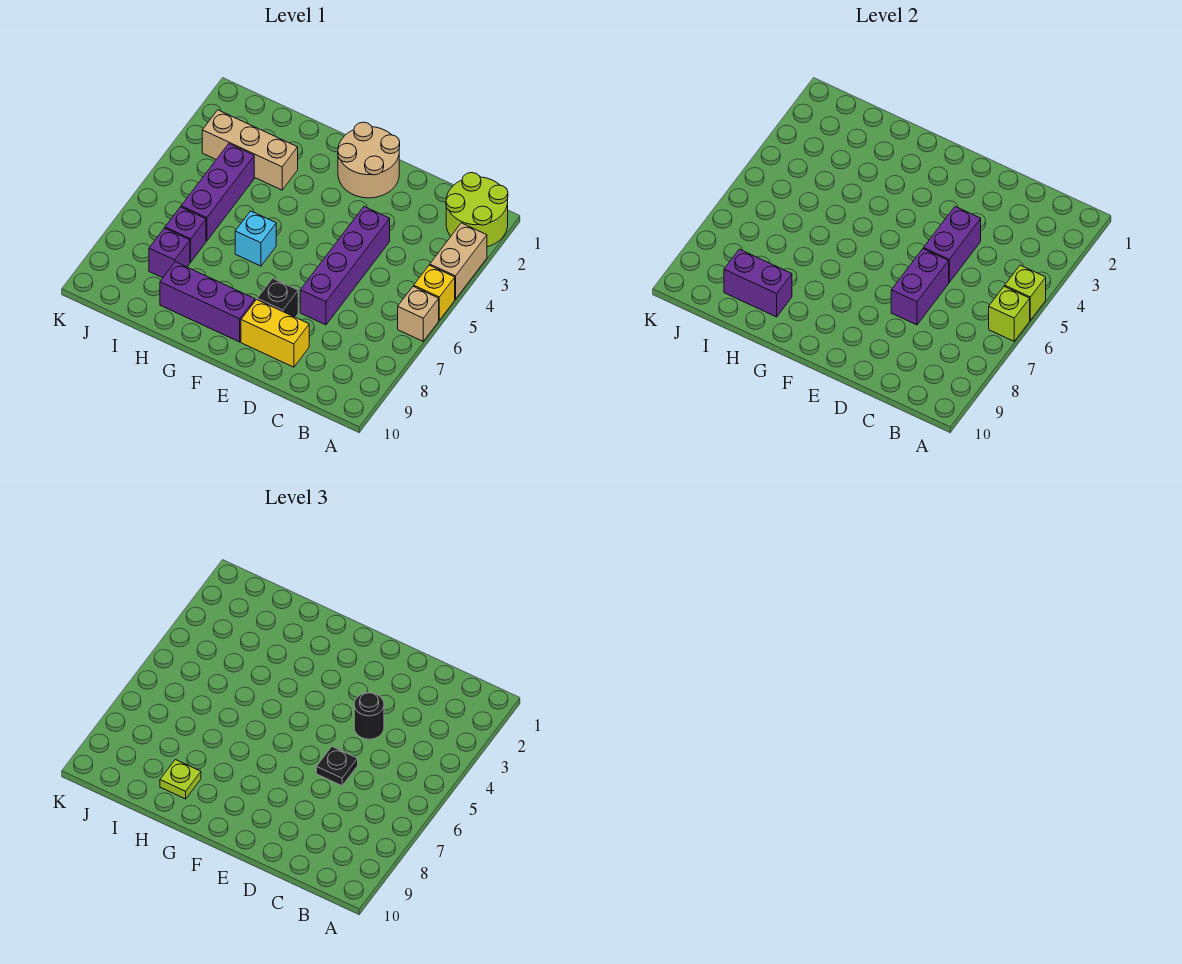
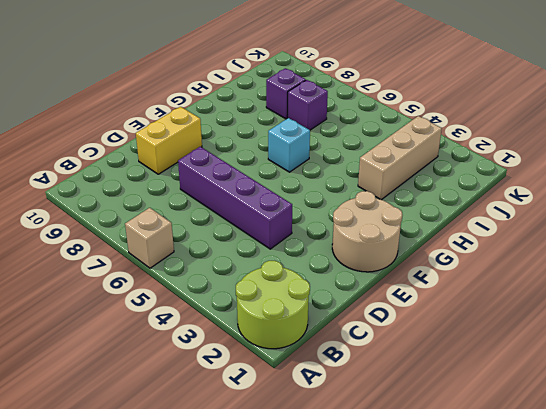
none -> tan brick A3:A4 level 1
none -> yellow brick A5 level 1
none -> black brick E8 level 1

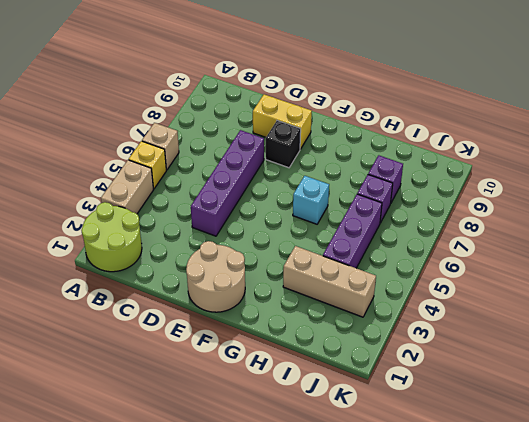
none -> purple brick F9:H9 level 1
none -> lime brick A5 level 2
none -> lime brick A6 level 2

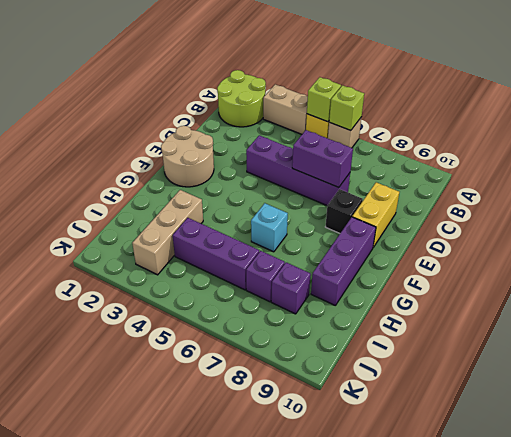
none -> purple brick D4:D5 level 2
none -> purple brick H9:I9 level 2
none -> black round brick D4 level 3

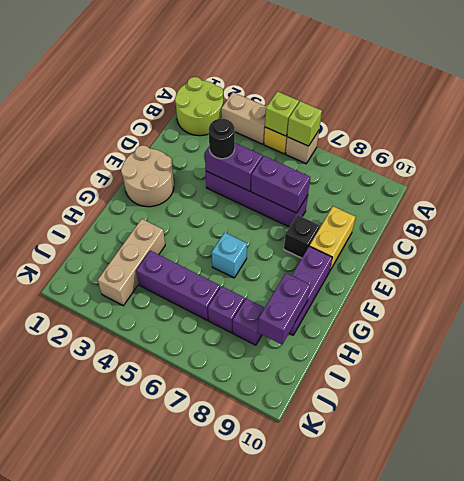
none -> black plate D6 level 3
none -> lime plate H9 level 3

